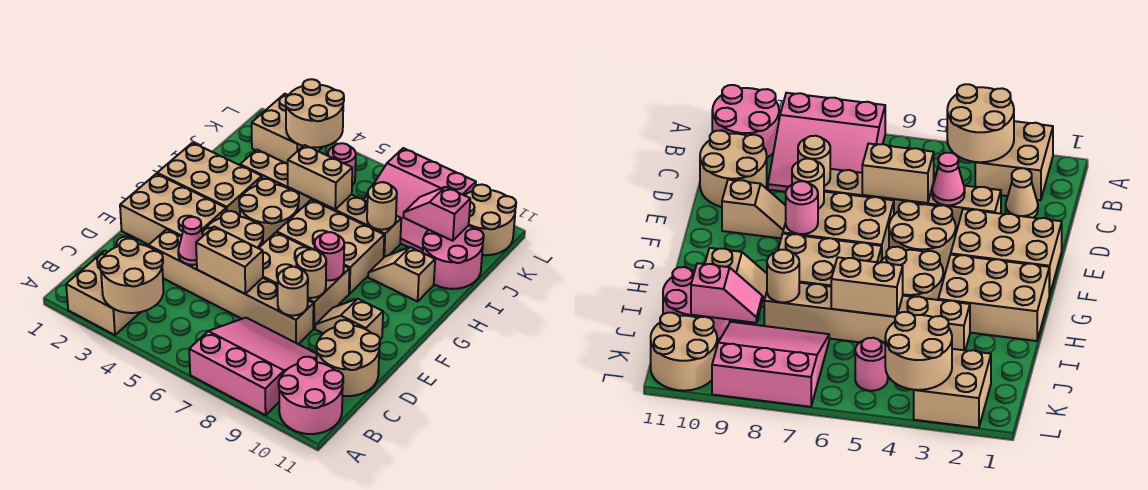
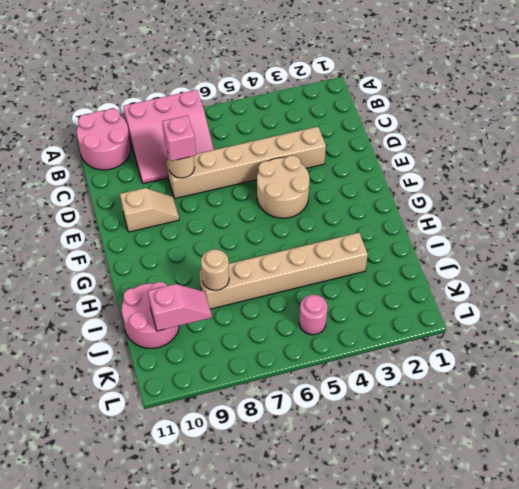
pink brick D8 level 3 -> none
none -> tan brick A2:B3 level 1
none -> tan cone C2 level 1
none -> tan round brick C10:D11 level 1
none -> tan brick E1:F3 level 1

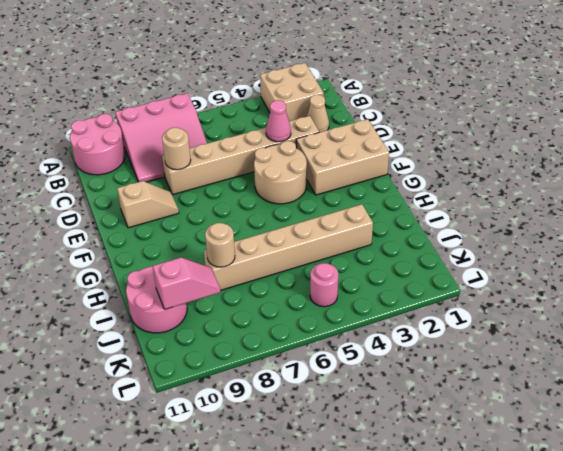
none -> tan round brick C10:D11 level 1
none -> tan brick E6:F8 level 1
none -> tan brick G1:H3 level 1
none -> tan round brick G4:H5 level 1

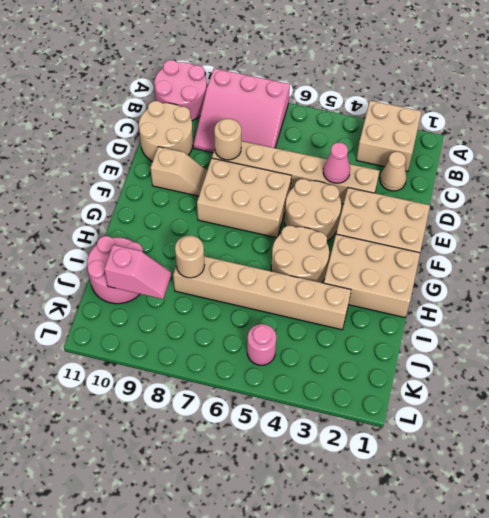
none -> tan brick G6:H8 level 1
none -> tan slope H9:H10 level 1 top 10
none -> pink slope J7:L9 level 1 top L
none -> tan brick K2:L3 level 1

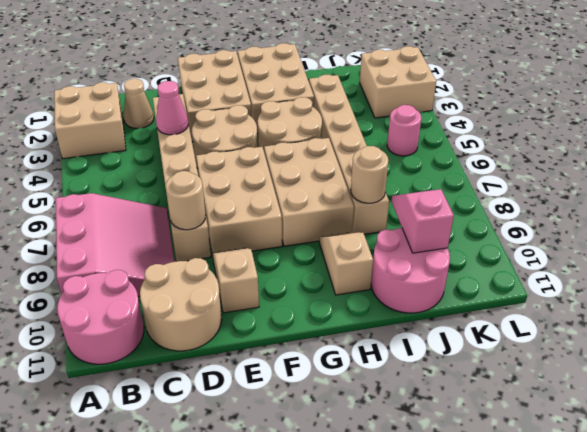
none -> pink slope J7:L9 level 1 top L
none -> tan round brick K10:L11 level 1
none -> tan round brick A3:B4 level 2
none -> tan brick D5:D6 level 2

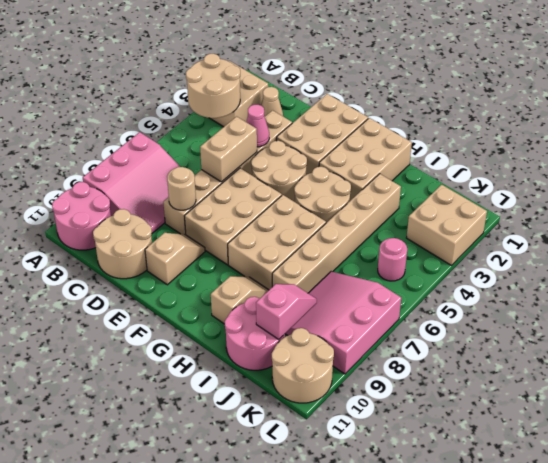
none -> tan round brick E8 level 2
none -> pink round brick F8 level 2
none -> tan brick I5:I6 level 2
none -> tan round brick I8 level 2

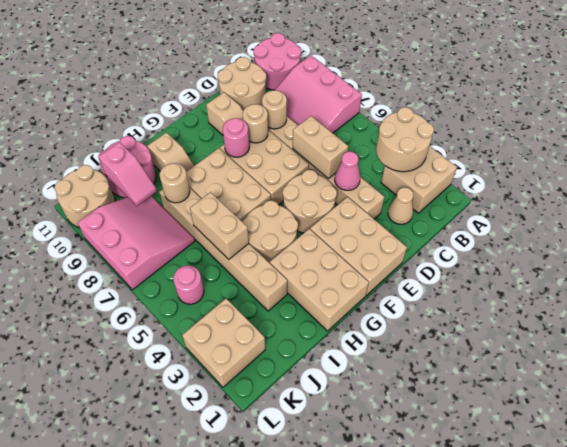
none -> tan round brick K3:L4 level 2

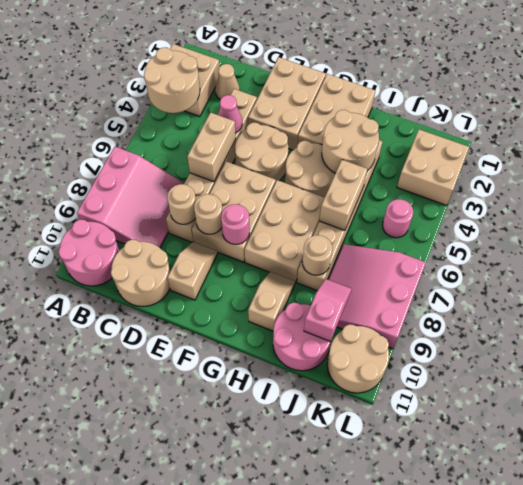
tan round brick H3:I4 level 2 -> tan round brick K3:L4 level 2

